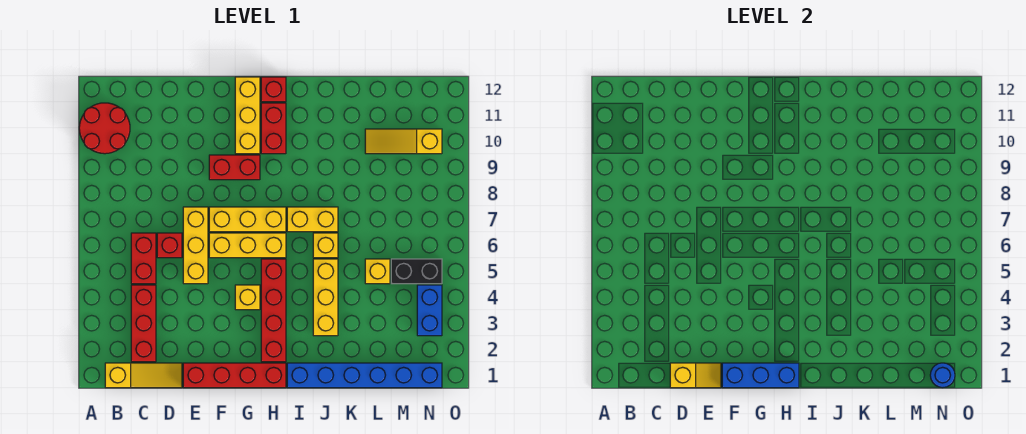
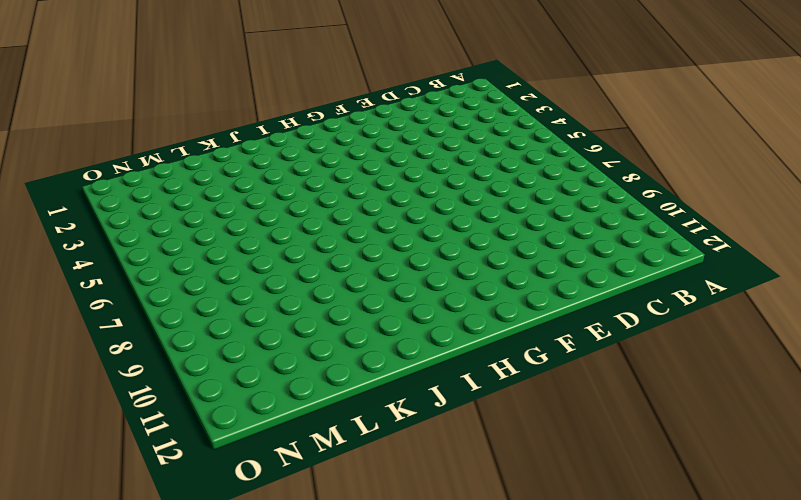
none -> red round brick A10:B11 level 1
none -> yellow slope B1:D1 level 1 top B
none -> red brick C2:C4 level 1

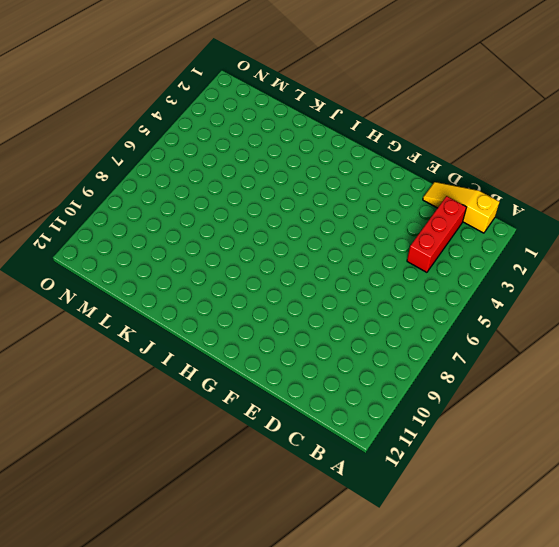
none -> red round brick A10:B11 level 1
none -> red brick C5:C6 level 1
none -> red brick D6 level 1

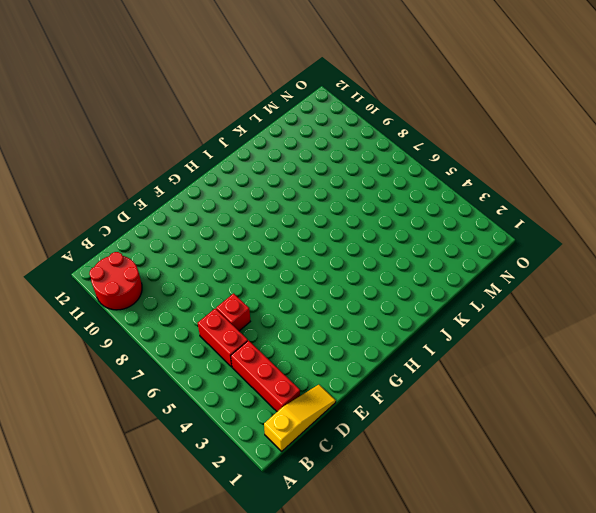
none -> red brick E1:H1 level 1
none -> yellow brick E5:E7 level 1
none -> yellow brick F6:H6 level 1

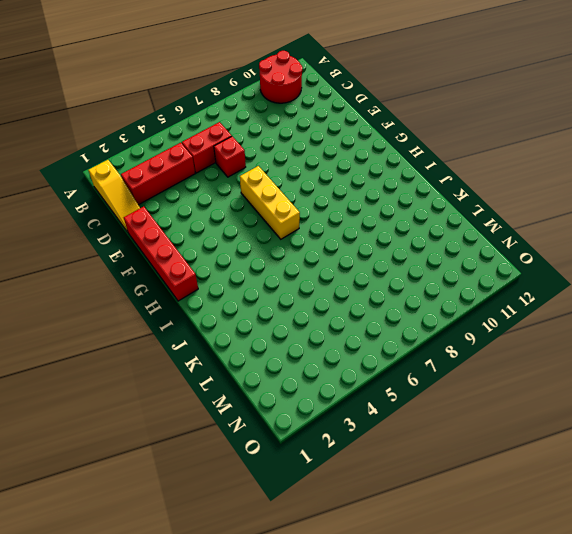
none -> yellow brick E5:E7 level 1
none -> yellow brick F7:H7 level 1
none -> red brick F9:G9 level 1

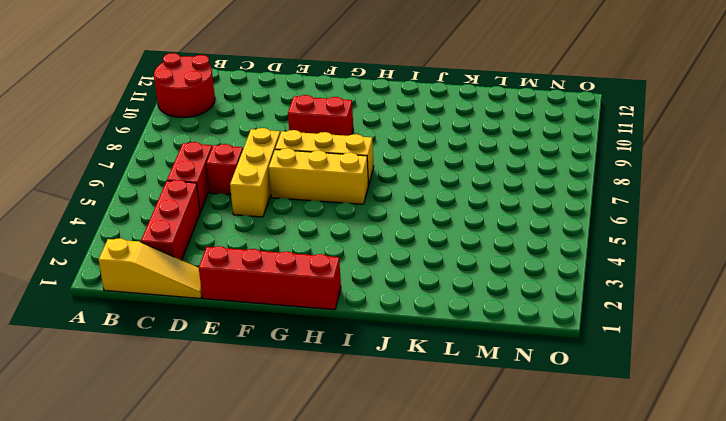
none -> yellow brick G4 level 1
none -> yellow brick G10:G12 level 1
none -> red brick H2:H5 level 1

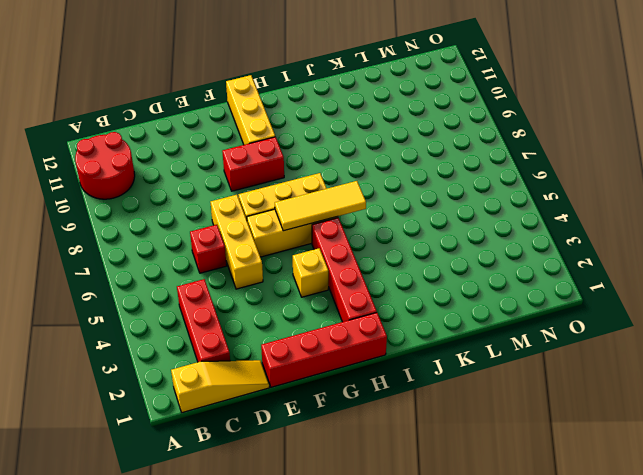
yellow tile G6:I6 level 2 -> none
none -> red brick C5:C6 level 1
none -> red brick H10:H11 level 1
none -> red brick H12 level 1

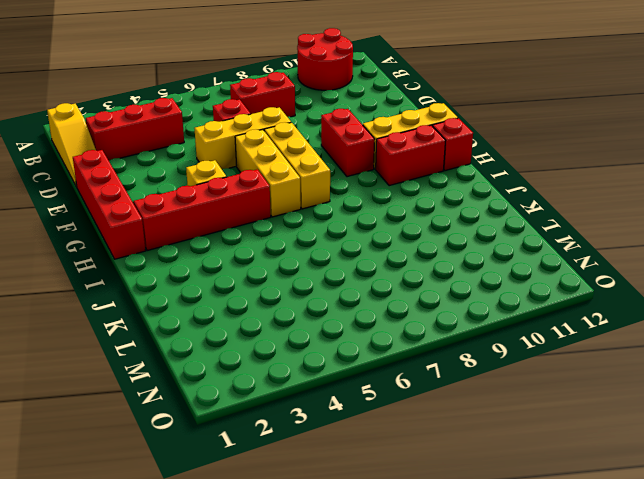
red brick C7:C8 level 1 -> red brick C5:C6 level 1
none -> blue brick I1:N1 level 1
none -> yellow brick I7:J7 level 1
none -> yellow brick J3:J5 level 1

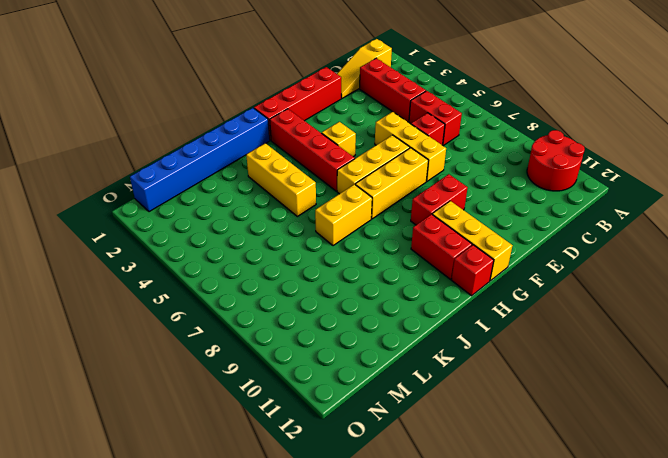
none -> yellow brick J6 level 1
none -> yellow brick L5 level 1
none -> yellow slope L10:N10 level 1 top N

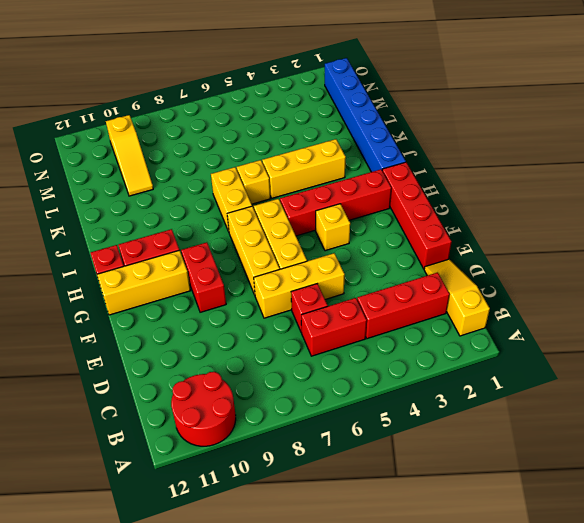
none -> yellow brick L5 level 1
none -> black brick M5:N5 level 1
none -> blue brick N3:N4 level 1

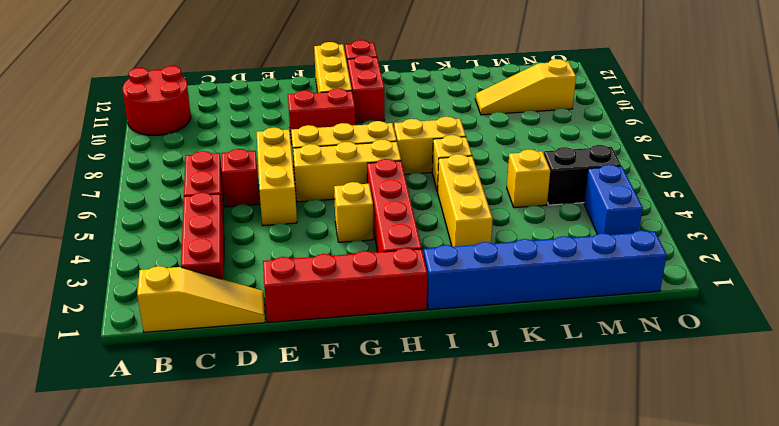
none -> yellow slope D1:E1 level 2 top D
none -> blue brick F1:H1 level 2
none -> blue round brick N1 level 2

